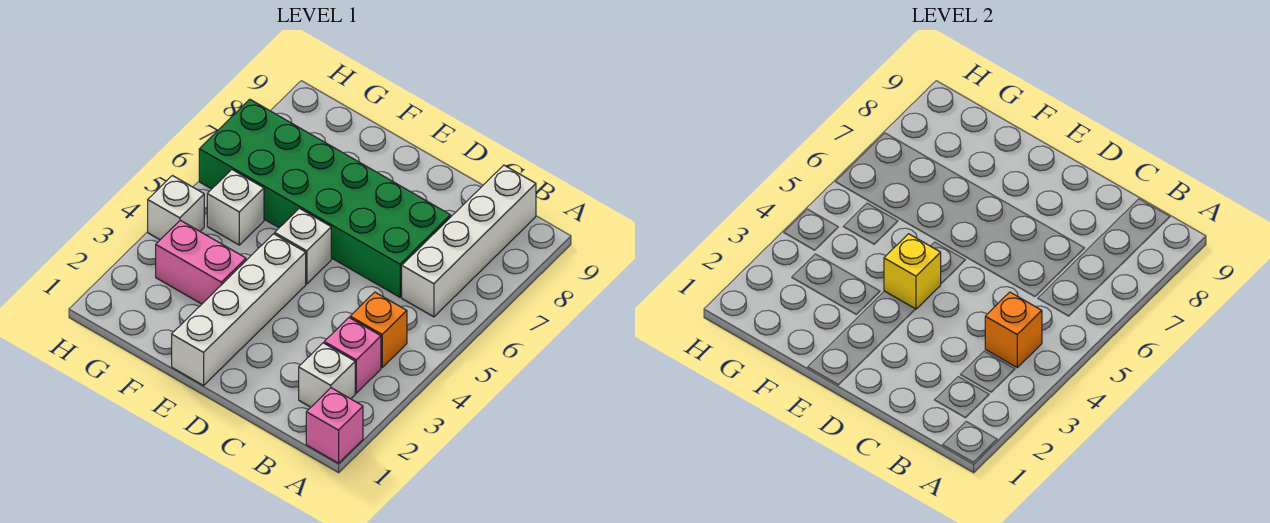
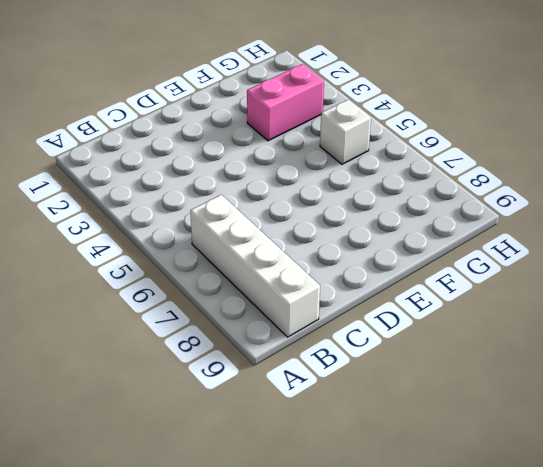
none -> pink brick A1 level 1
none -> white brick B2 level 1
none -> pink brick B3 level 1

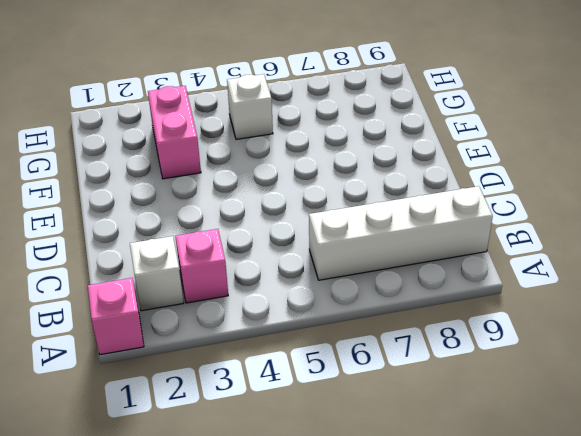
none -> orange brick B4 level 1
none -> green brick C6:H7 level 1
none -> white brick E1:E4 level 1

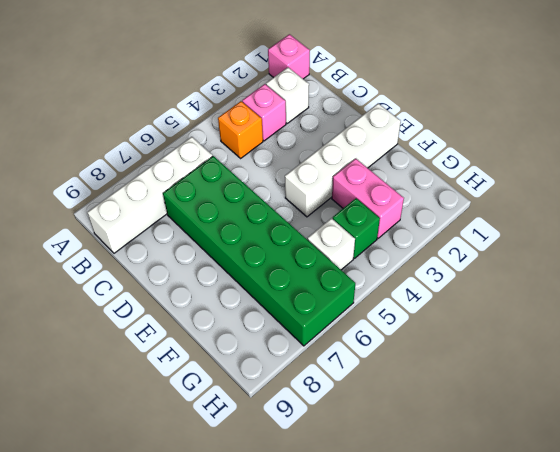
green brick G4 level 1 -> none
none -> white brick E5 level 1
none -> white brick H4 level 1
none -> orange brick B4 level 2

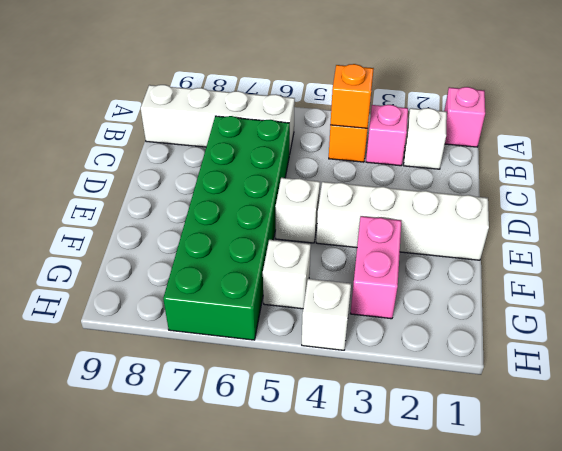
none -> yellow brick E4 level 2

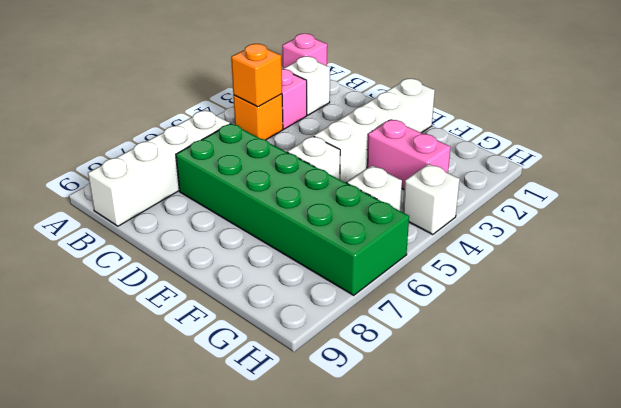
none -> yellow brick E4 level 2

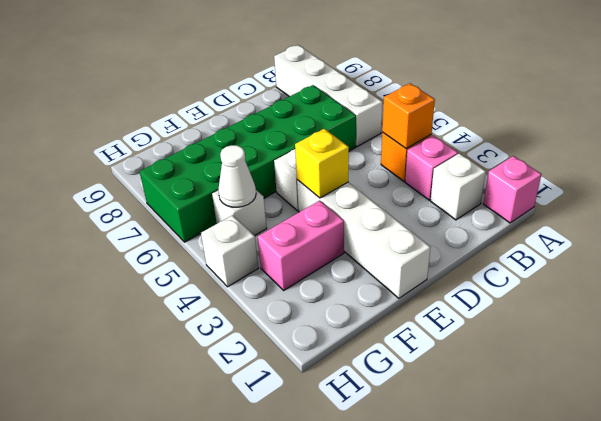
white cone G5 level 2 -> none

